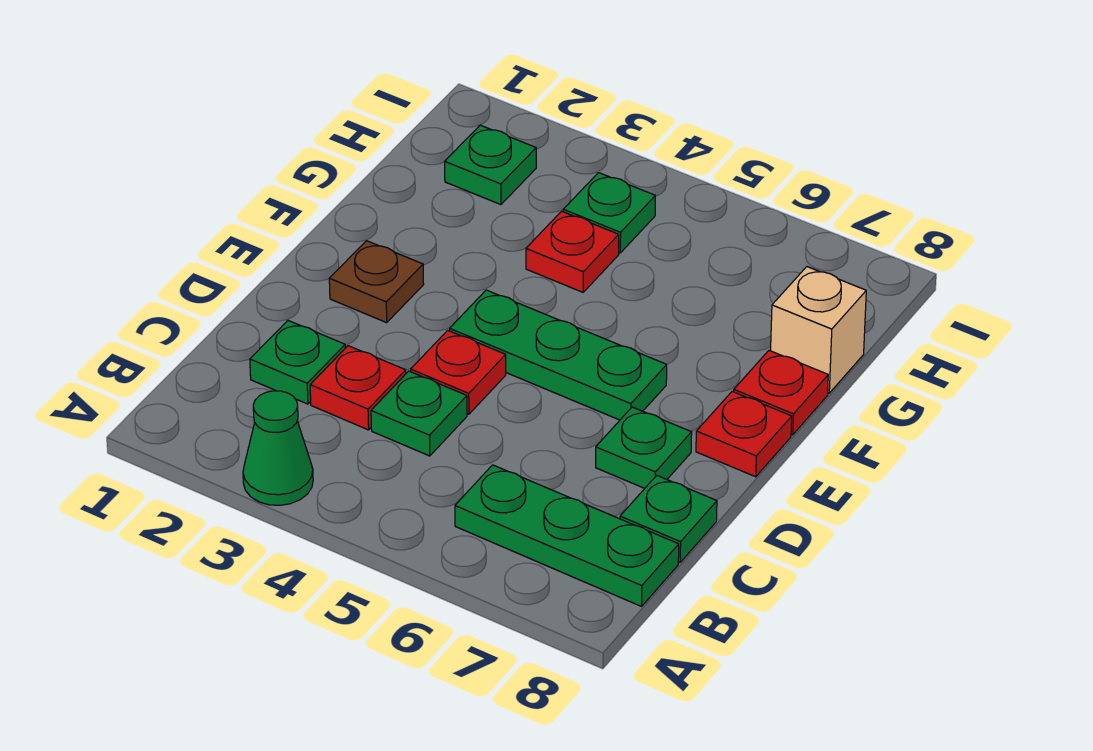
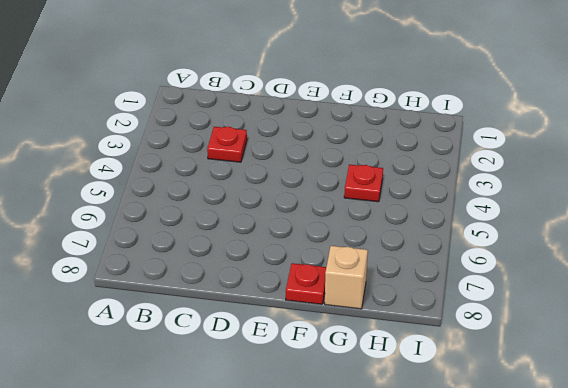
none -> green cone A3 level 1
none -> green plate B6:B8 level 1
none -> green plate C2 level 1

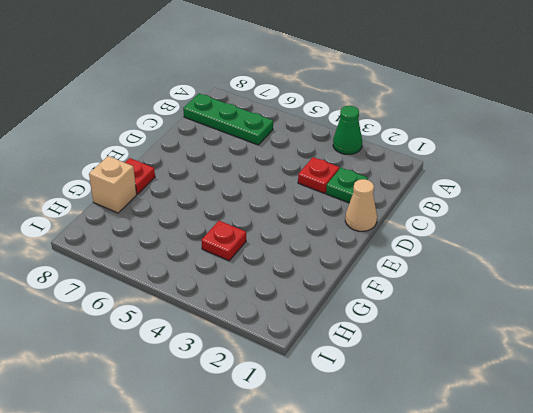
tan cone D1 level 1 -> none
none -> green plate C4 level 1
none -> green plate C8 level 1
none -> red plate D4 level 1

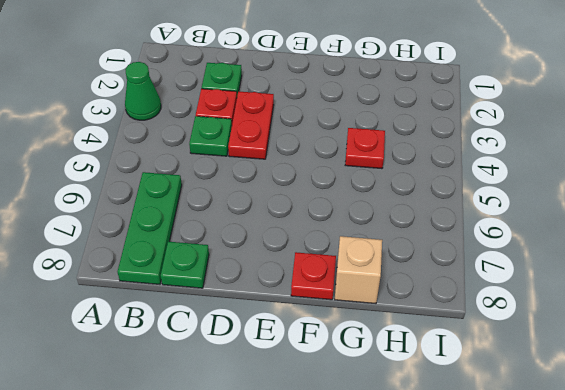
red plate D3:D4 level 1 -> red plate D4 level 1
none -> green plate D7 level 1
none -> brown plate E2 level 1
none -> green plate E4:E6 level 1

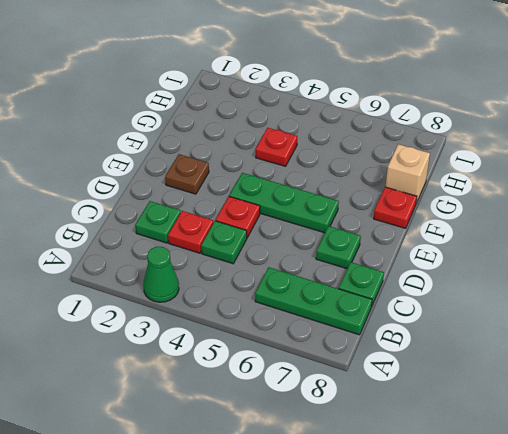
none -> red plate E8 level 1
none -> green plate H2 level 1
none -> green plate H4 level 1

